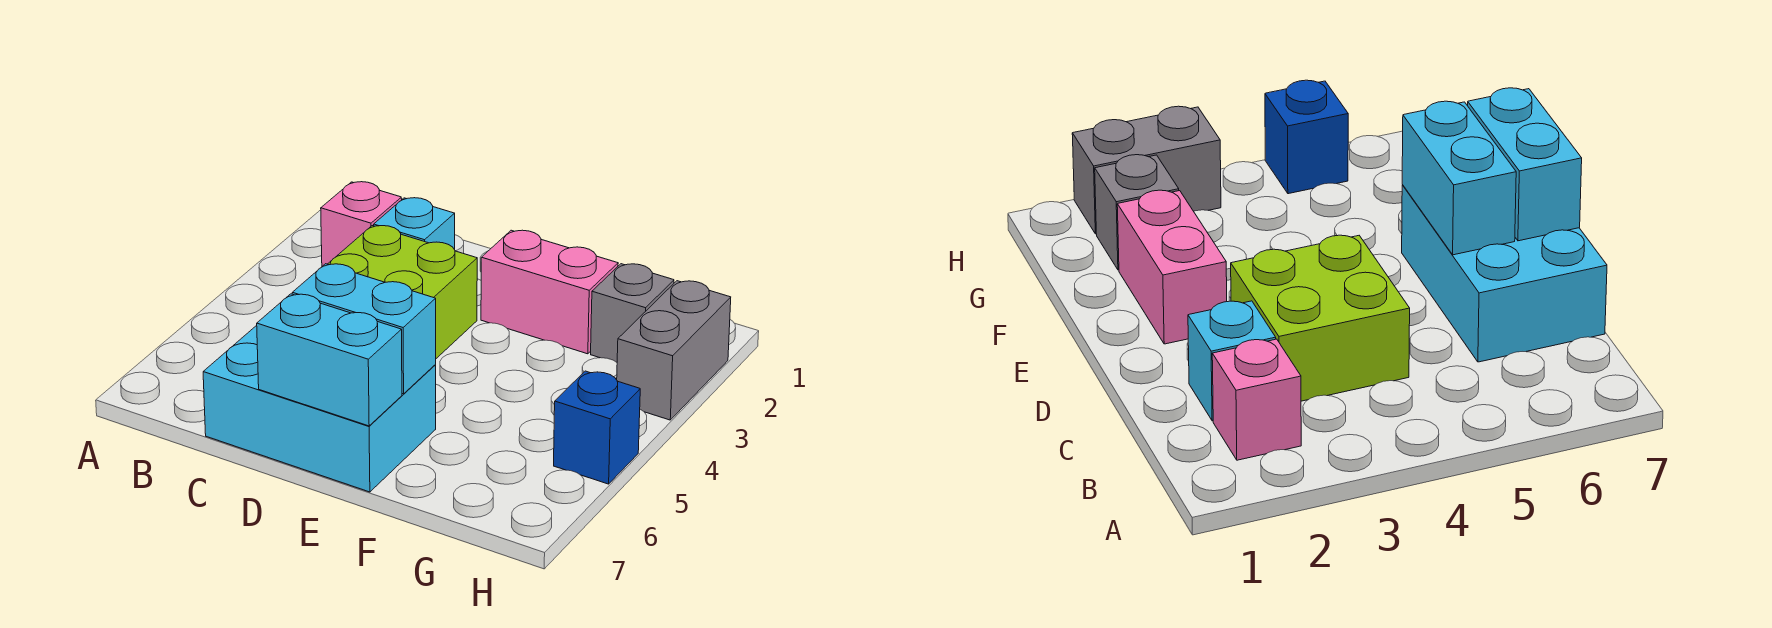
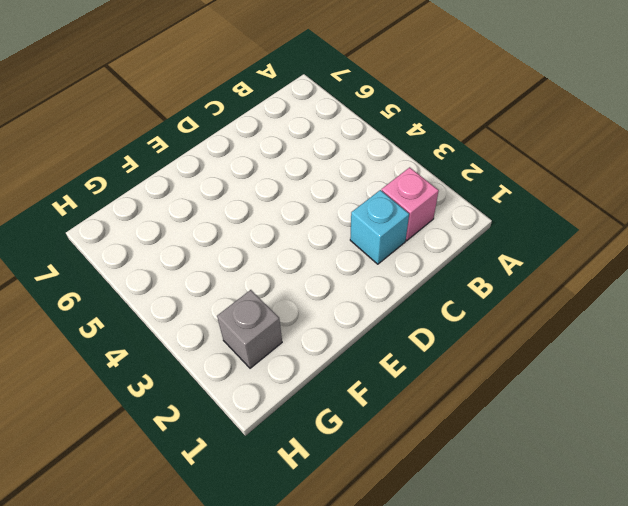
none -> lime brick C3:D4 level 1
none -> cyan brick C6:E7 level 1

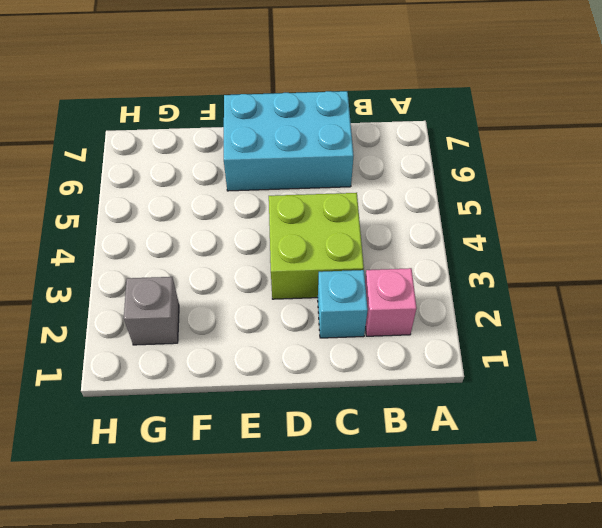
none -> pink brick E2:F2 level 1
none -> grey brick H2:H3 level 1

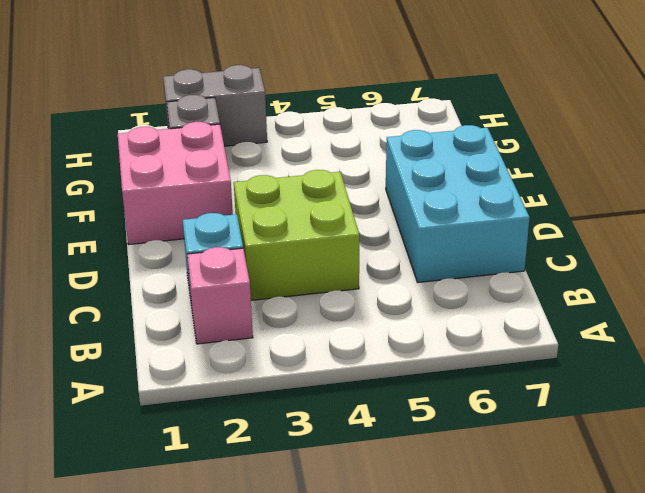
pink brick E1:F2 level 1 -> pink brick E2:F2 level 1
none -> blue brick H5 level 1
none -> cyan brick D6:E6 level 2

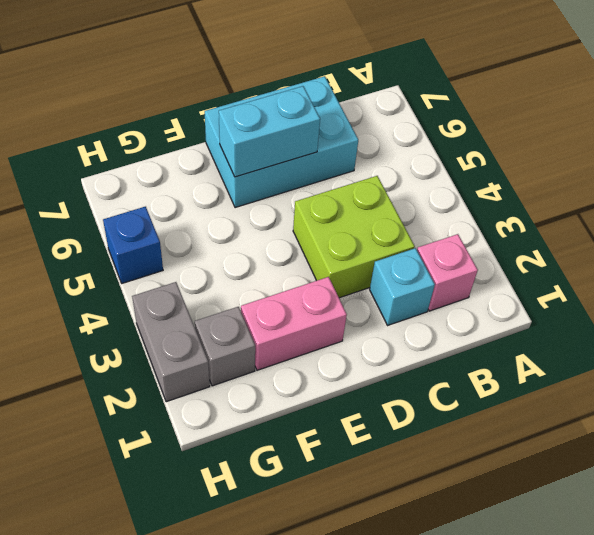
none -> cyan brick D7:E7 level 2

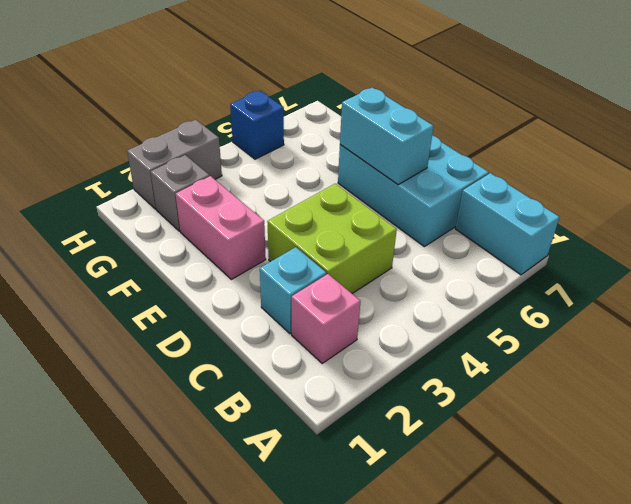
cyan brick A7:B7 level 1 -> cyan brick D7:E7 level 2

